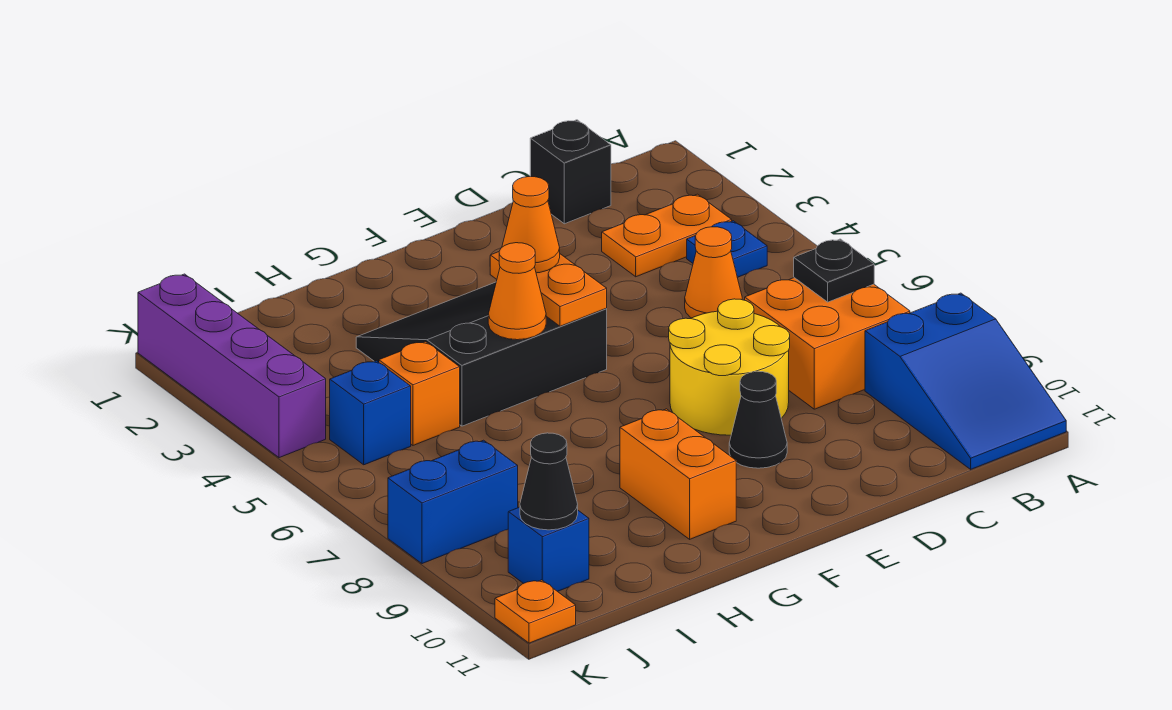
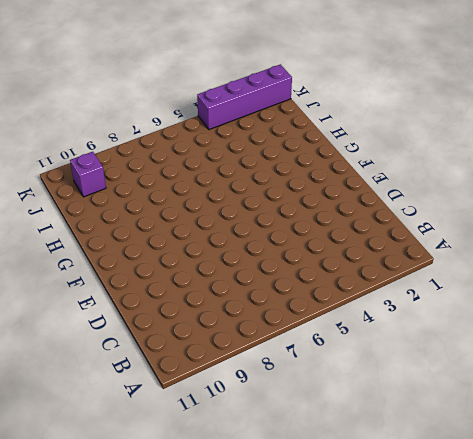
purple brick J10 level 1 -> blue brick J10 level 1
none -> blue slope A9:B11 level 1 top 9
none -> orange plate B3:C3 level 1
none -> blue plate B4 level 1

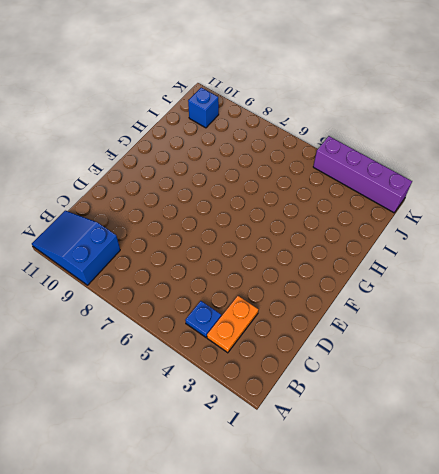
none -> orange brick B7:C8 level 1
none -> black brick C1 level 1
none -> orange cone C5 level 1

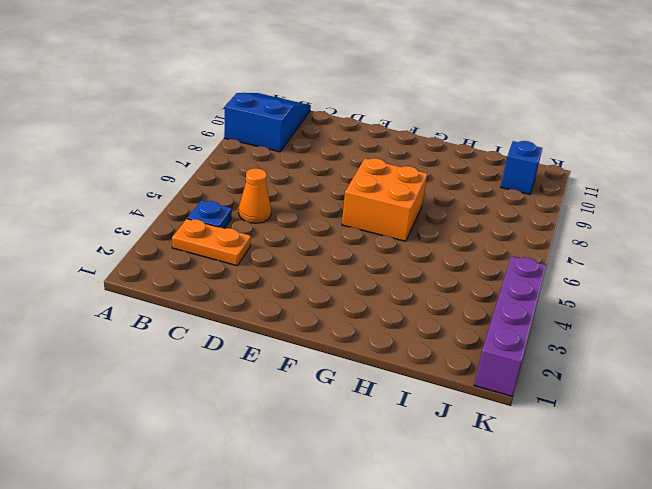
orange brick F6:G7 level 1 -> orange brick B7:C8 level 1
none -> black brick C1 level 1
none -> yellow round brick D7:E8 level 1
none -> black cone E9 level 1

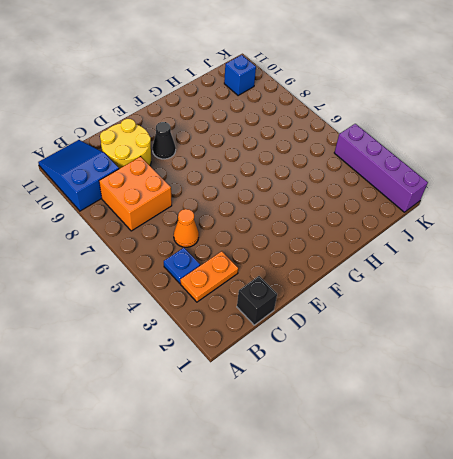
yellow round brick C9:D10 level 1 -> yellow round brick D7:E8 level 1
none -> black slope F3:H5 level 1 top 5
none -> orange brick G9:G10 level 1
none -> orange brick I5 level 1

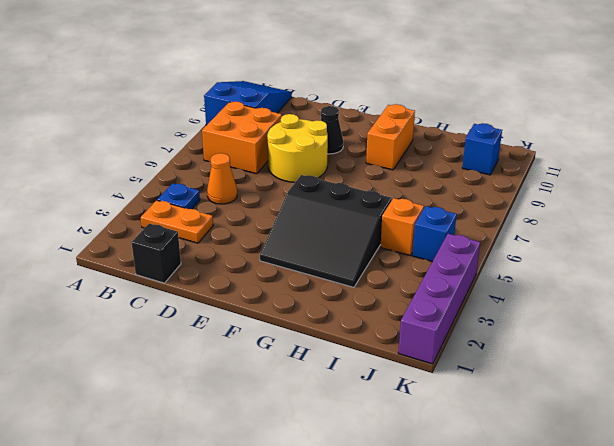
none -> blue brick J8:K8 level 1
none -> orange plate K11 level 1
none -> black plate B7 level 2

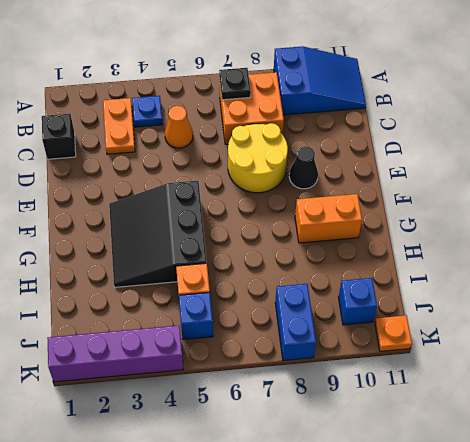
none -> orange plate F4:F5 level 2
none -> orange cone G5 level 2
none -> black cone J10 level 2

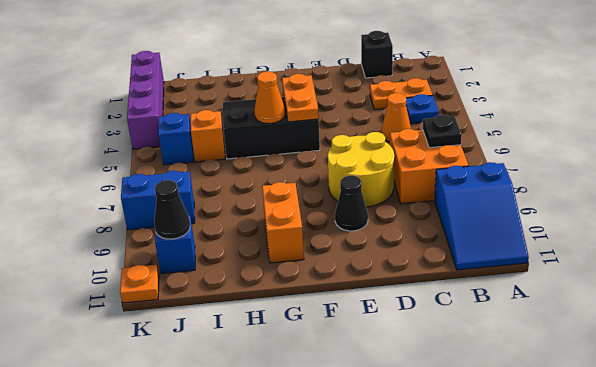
none -> orange cone F4 level 3

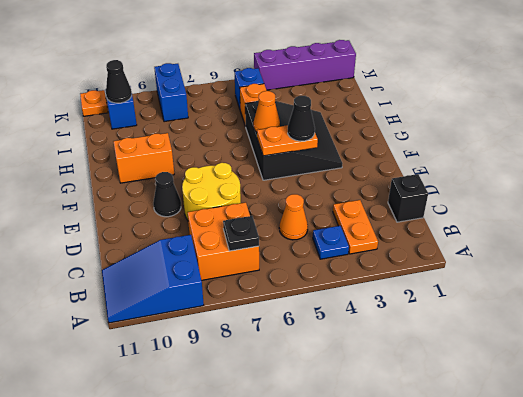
black cone F4 level 3 -> orange cone F4 level 3

